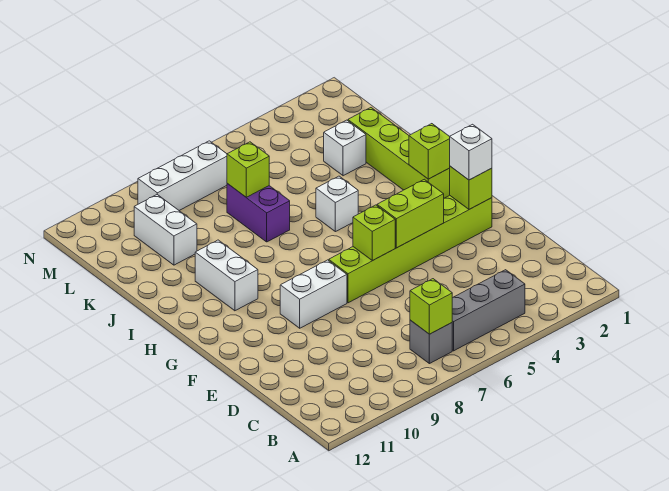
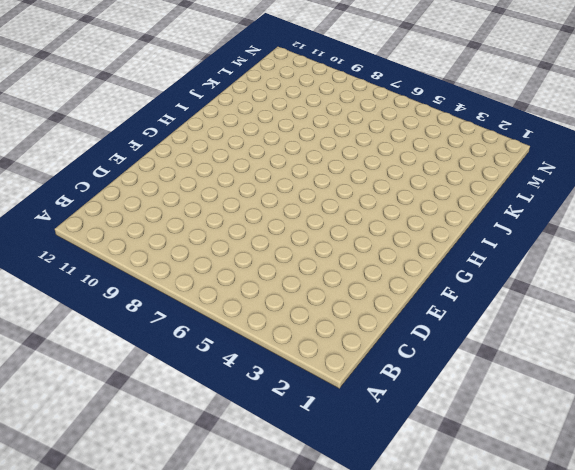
none -> grey brick B4:B6 level 1
none -> grey brick B7 level 1
none -> lime brick F2:F7 level 1

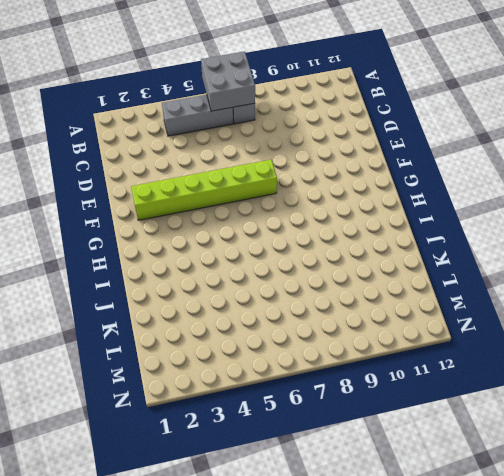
grey brick A6:B7 level 2 -> lime brick B7 level 2
none -> white brick F8:F9 level 1
none -> lime brick H2:K2 level 1
none -> white brick H10:I10 level 1

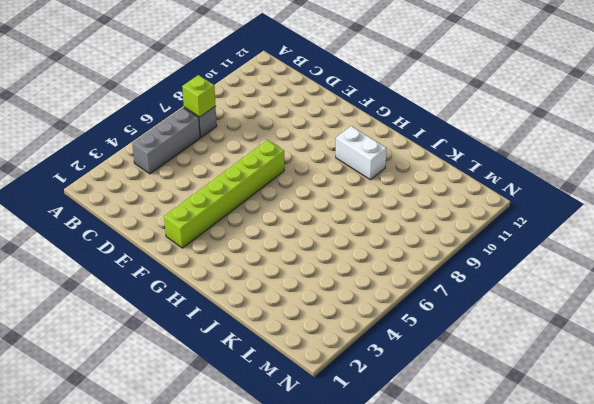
none -> white brick F8:F9 level 1
none -> lime brick H2:K2 level 1
none -> white brick I5 level 1

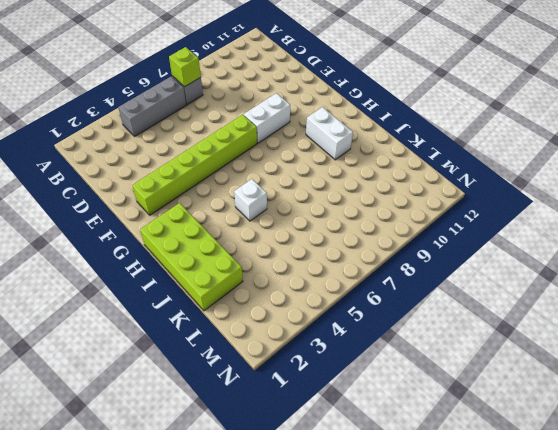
lime brick H1:K2 level 1 -> lime brick H2:K2 level 1
none -> purple brick J7:K7 level 1
none -> white brick K3 level 1
none -> white brick K10:L10 level 1

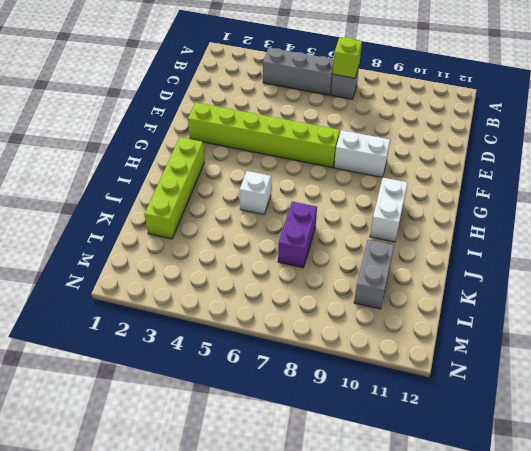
grey brick K10:L10 level 1 -> white brick K10:L10 level 1
none -> white brick K3 level 1
none -> white brick M7:M9 level 1
none -> lime brick F2 level 2

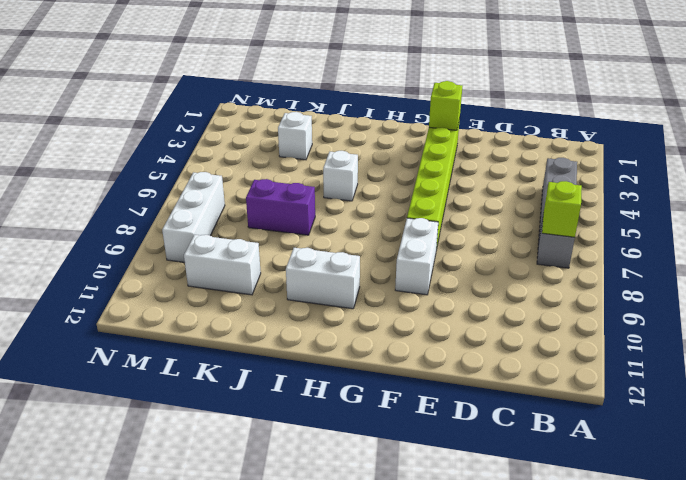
none -> lime brick H2:K2 level 1
none -> lime brick F4:F5 level 2
none -> lime brick F6 level 2

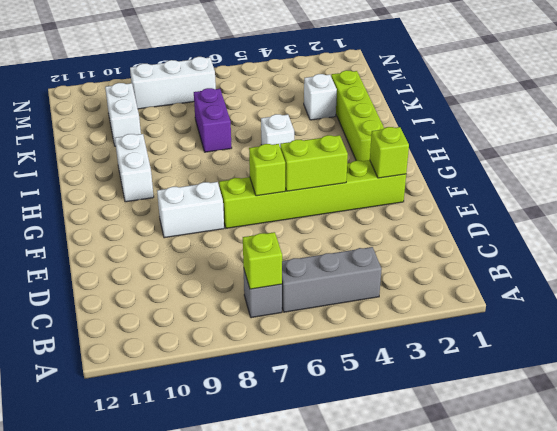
none -> lime brick H2 level 2
none -> lime brick K7 level 2
none -> white brick F2 level 3

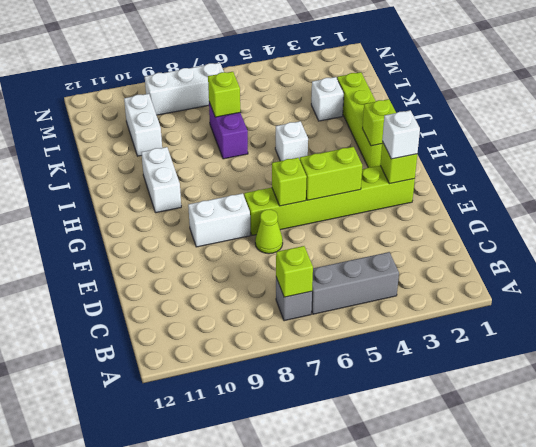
lime cone E7 level 1 -> none

